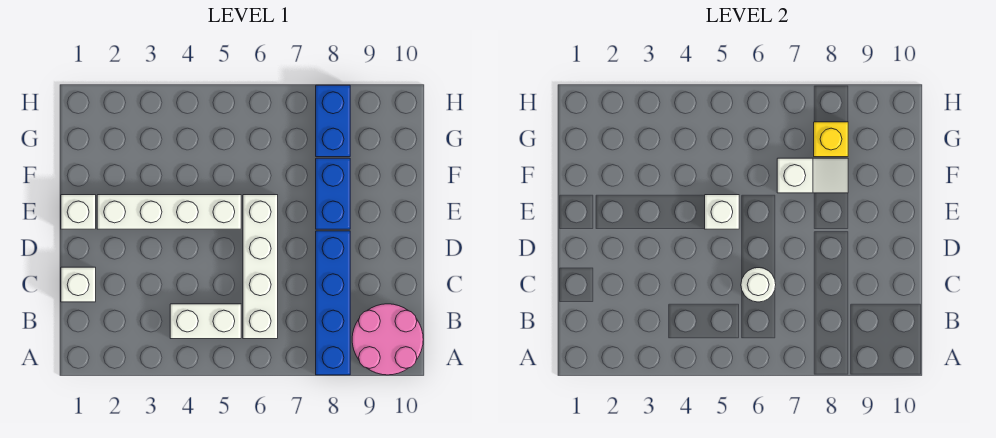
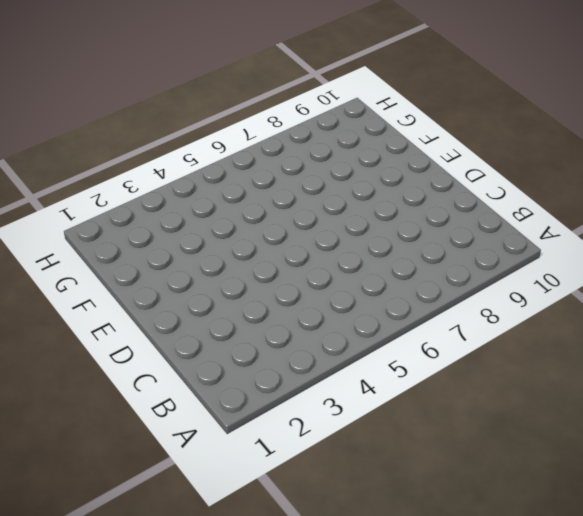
none -> blue brick A8:D8 level 1
none -> pink round brick A9:B10 level 1
none -> white brick B4:B5 level 1

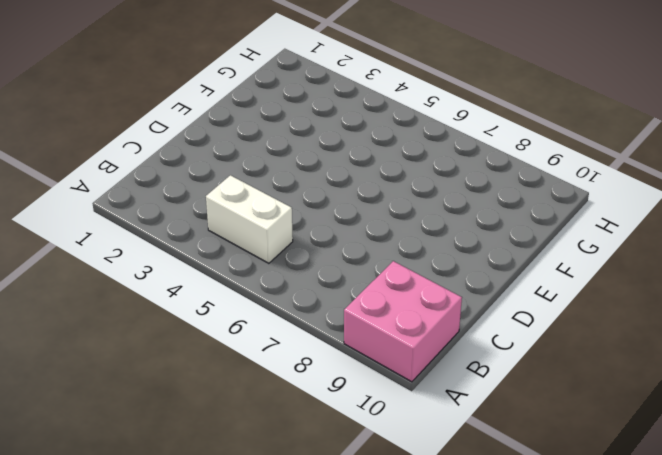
pink brick A9:B10 level 1 -> pink round brick A9:B10 level 1
none -> blue brick A8:D8 level 1
none -> white brick B6:E6 level 1
none -> white brick C1 level 1

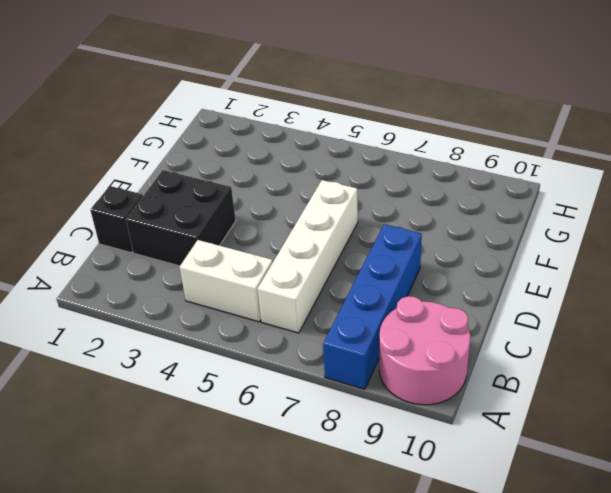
black brick C1 level 1 -> white brick C1 level 1
black brick C2:D3 level 1 -> none
none -> white brick E1 level 1
none -> white brick E2:E5 level 1
none -> blue brick E8:F8 level 1

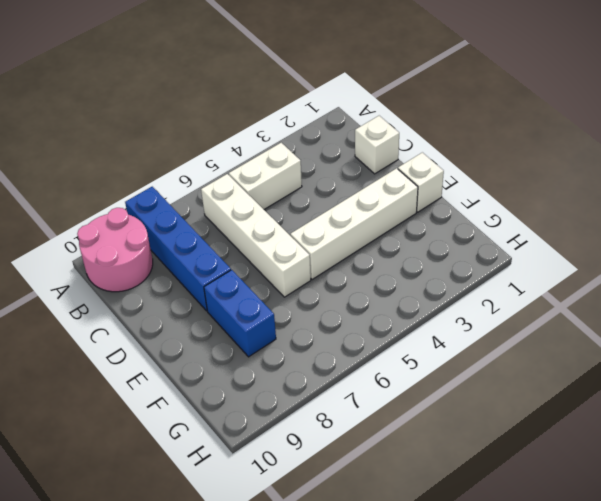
none -> blue brick G8:H8 level 1
none -> white round brick C6 level 2
none -> white brick E5 level 2

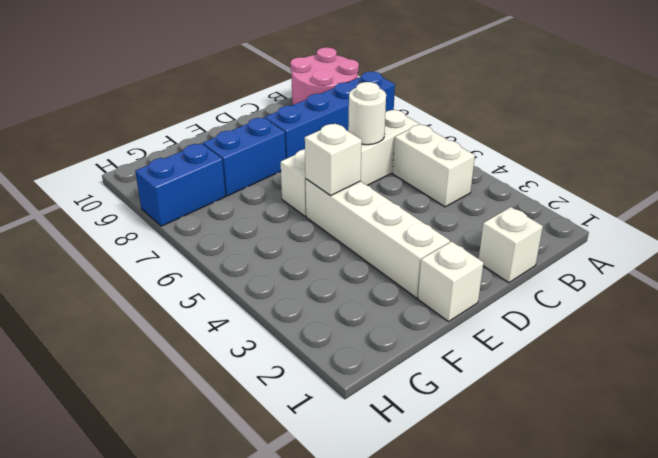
none -> white slope F7:F8 level 2 top 7
none -> yellow brick G8 level 2

